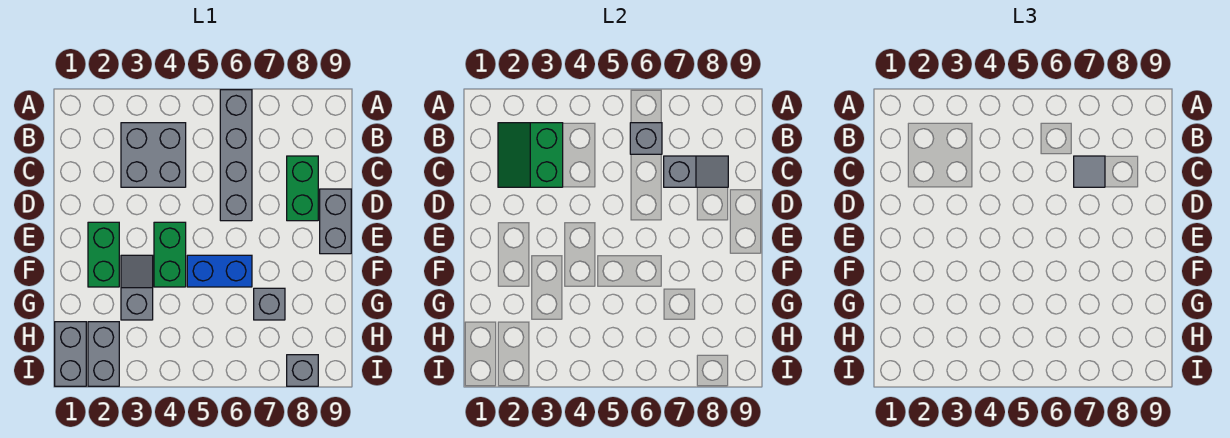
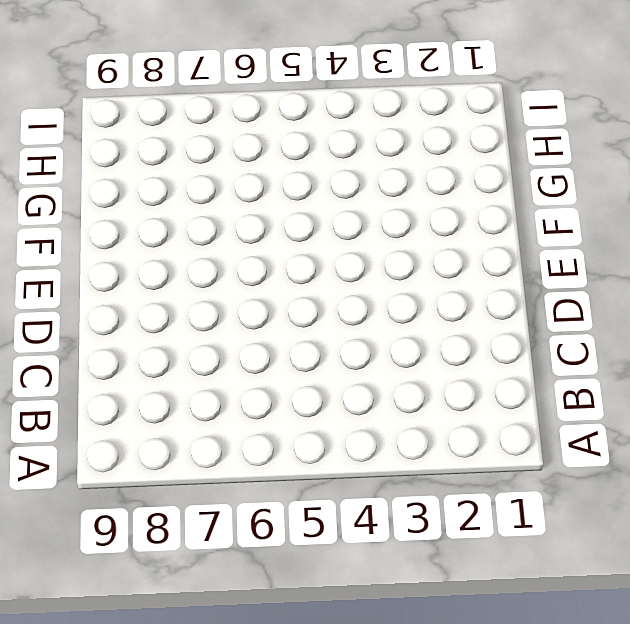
none -> grey brick A6:D6 level 1
none -> grey brick B3:C4 level 1
none -> green brick C8:D8 level 1

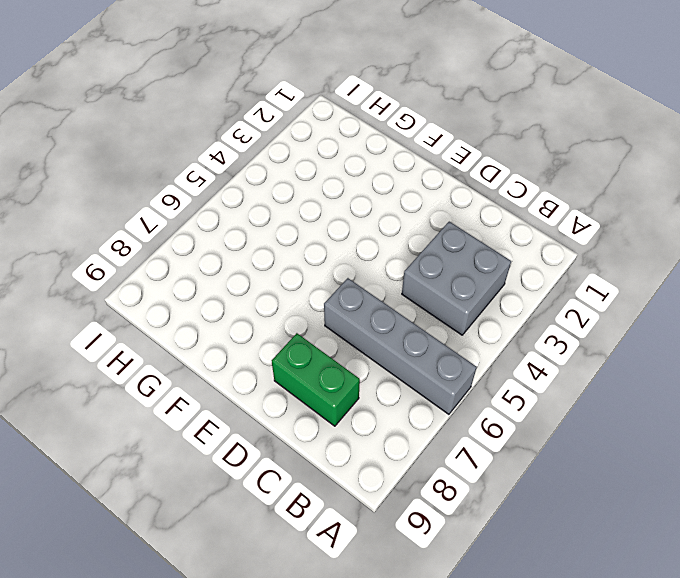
none -> grey brick D9:E9 level 1
none -> green brick E2:F2 level 1
none -> green brick E4:F4 level 1

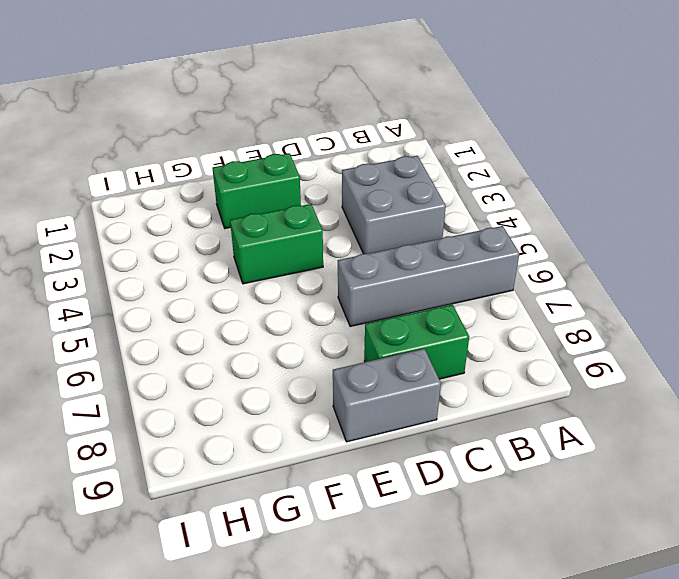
none -> grey slope F3:G3 level 1 top G
none -> blue brick F5:F6 level 1
none -> grey brick G7 level 1

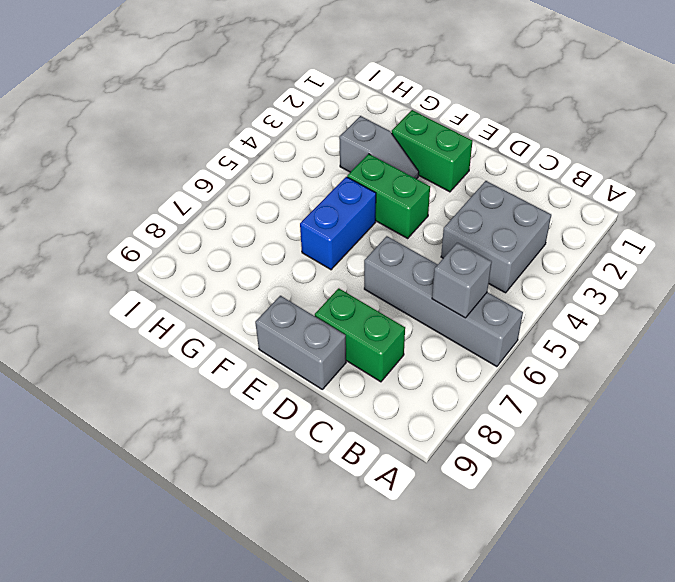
none -> grey brick G7 level 1
none -> grey brick H1:I1 level 1
none -> grey brick H2:I2 level 1

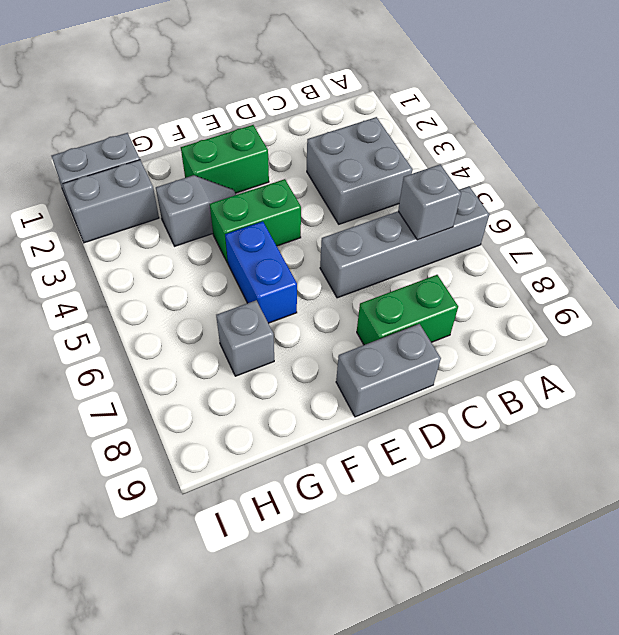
none -> grey brick I8 level 1
none -> green slope B2:C3 level 2 top 3
none -> grey slope C7:C8 level 2 top 7

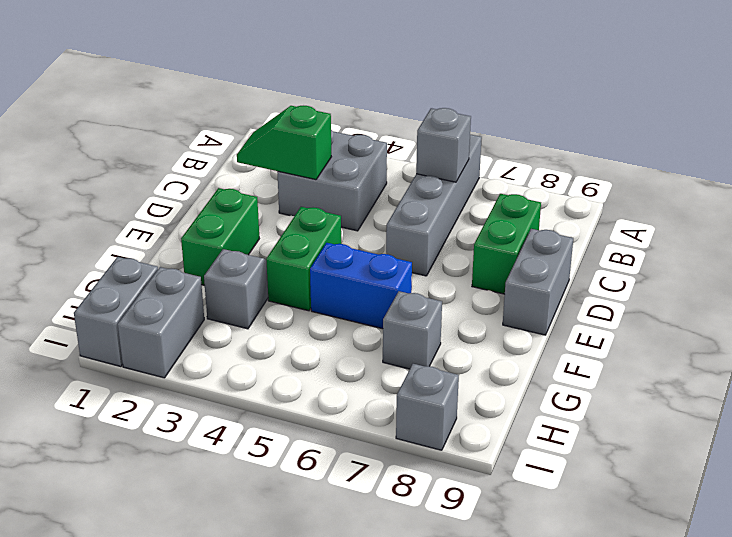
green slope C2:C3 level 2 top 3 -> green slope B2:C3 level 2 top 3
none -> grey slope C7:C8 level 2 top 7
none -> grey tile C7 level 3

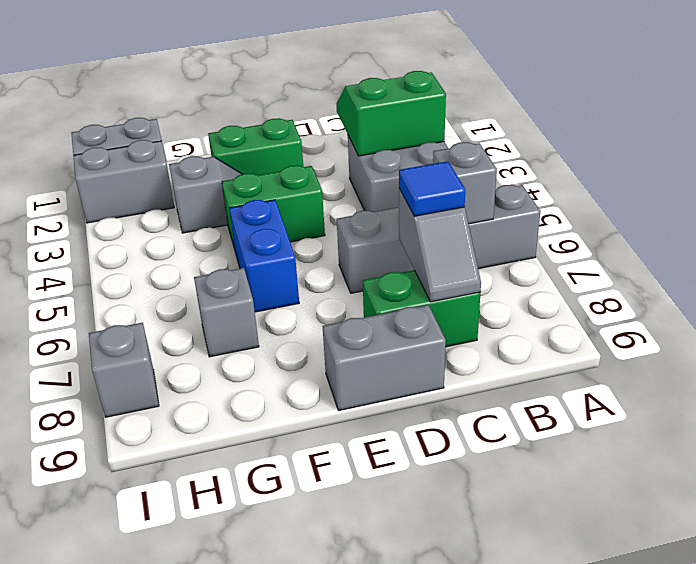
blue tile C7 level 3 -> grey tile C7 level 3

